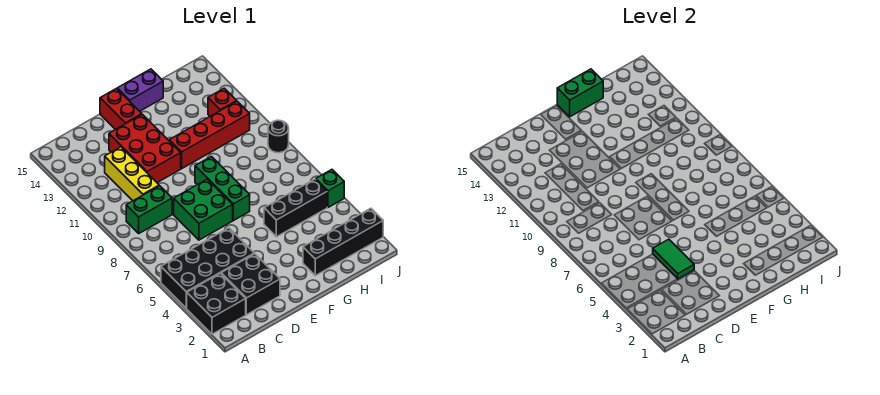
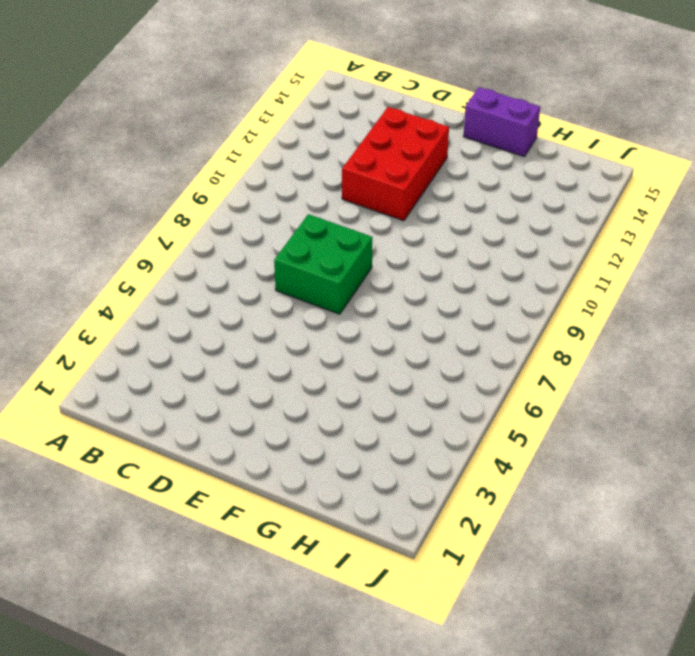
none -> black brick A2:B3 level 1
none -> black brick A4:D5 level 1
none -> green brick B9:C9 level 1

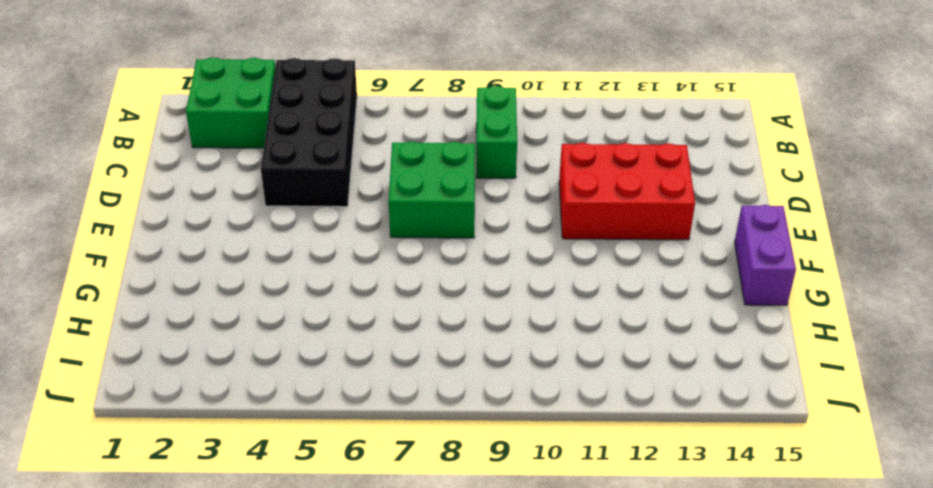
green brick A2:B3 level 1 -> black brick A2:B3 level 1
none -> black brick C2:D3 level 1
none -> yellow brick C10:C12 level 1
none -> red brick E14:E15 level 1

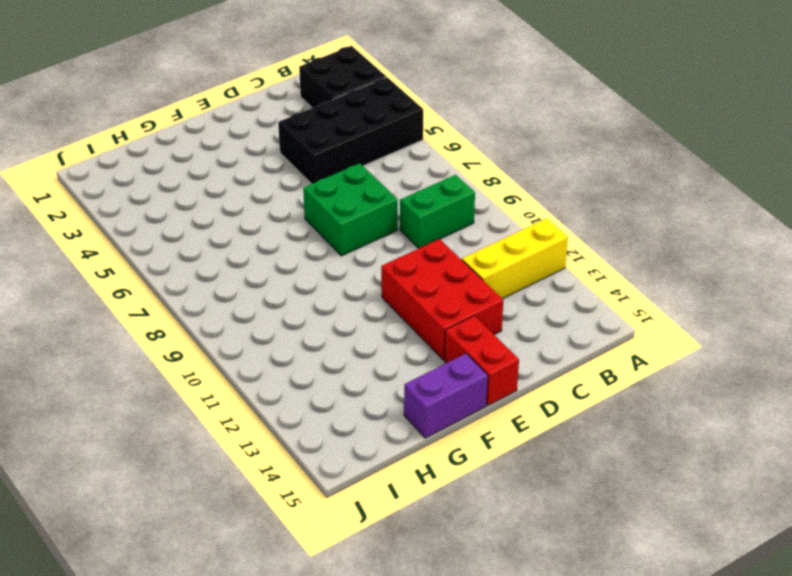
yellow brick A12:C12 level 1 -> yellow brick C10:C12 level 1
none -> black brick C2:D3 level 1
none -> green brick F7:F9 level 1
none -> red brick F11:I11 level 1

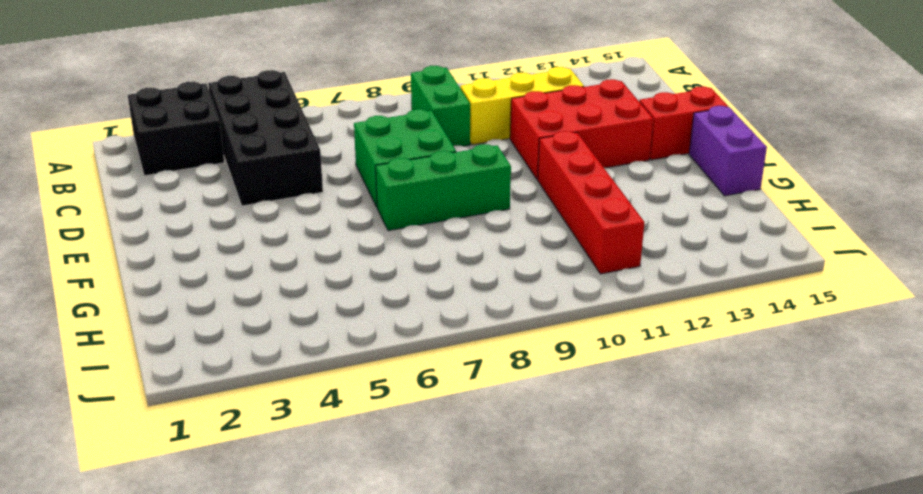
none -> black brick C2:D3 level 1
none -> black brick G2:J2 level 1
none -> black brick G5:I5 level 1

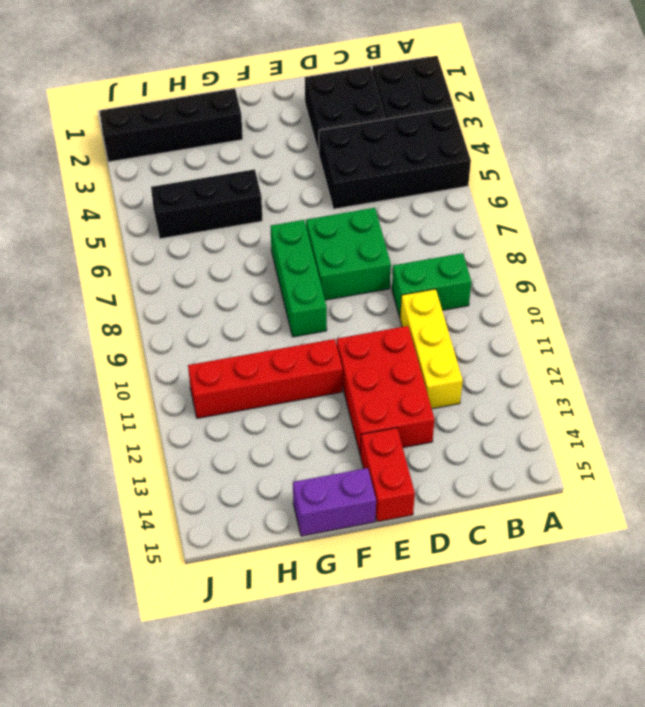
none -> red brick I12 level 1
none -> green brick J5 level 1
none -> black round brick J9 level 1

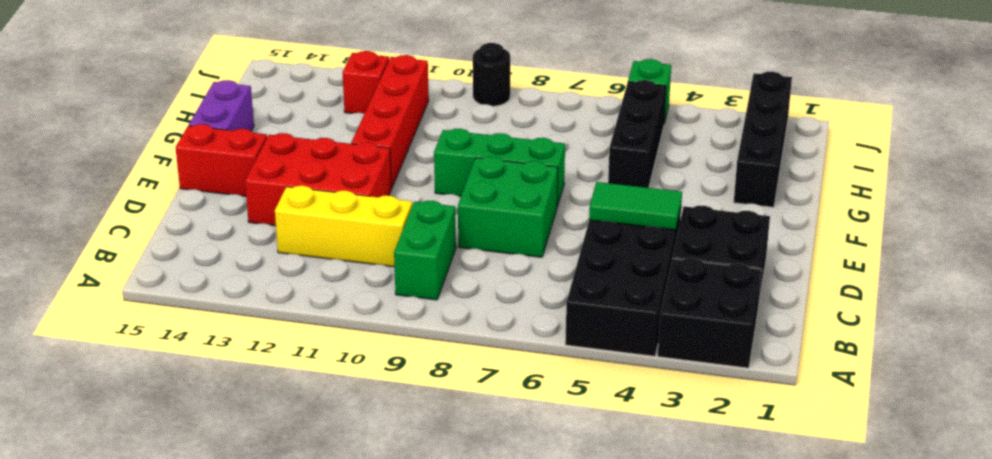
none -> green brick F15:G15 level 2

